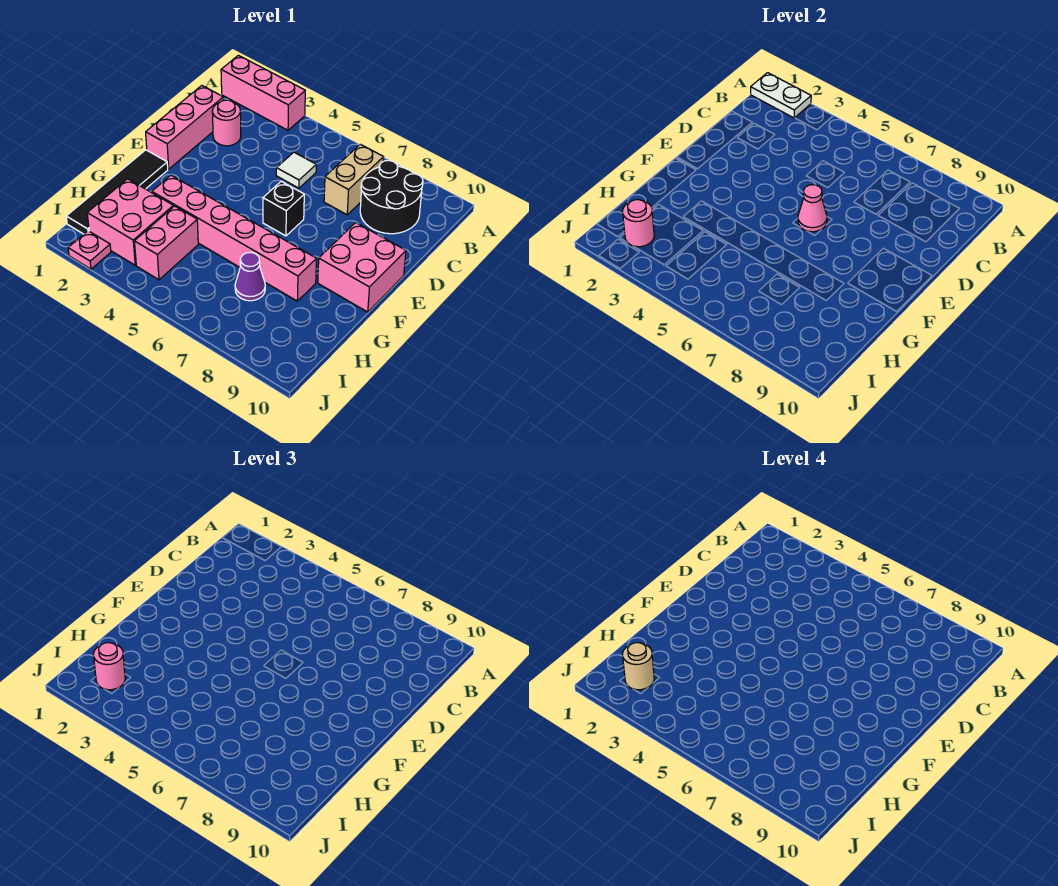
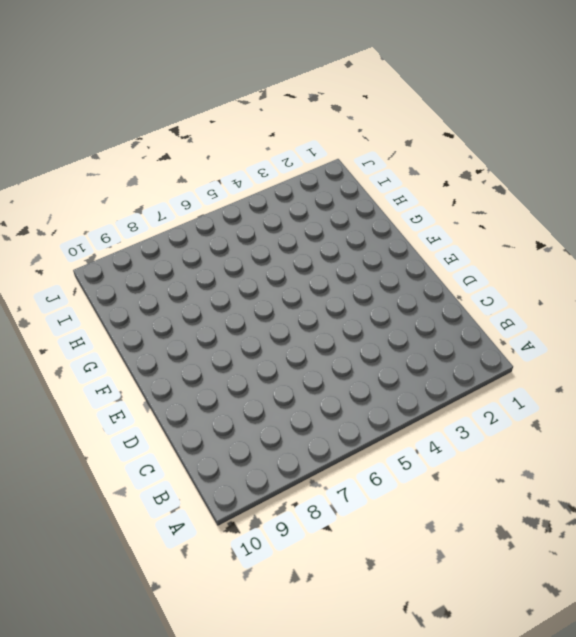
none -> pink brick A1:A3 level 1
none -> tan brick B7:C7 level 1
none -> black round brick B8:C9 level 1

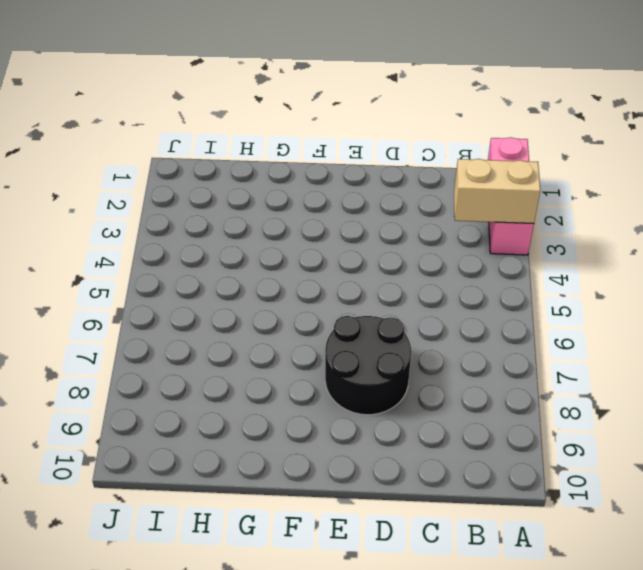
tan brick A3:B3 level 2 -> tan brick B7:C7 level 1
black round brick D7:E8 level 1 -> black round brick B8:C9 level 1
none -> pink brick C1:E1 level 1
none -> pink round brick C2 level 1
none -> white tile C5 level 1

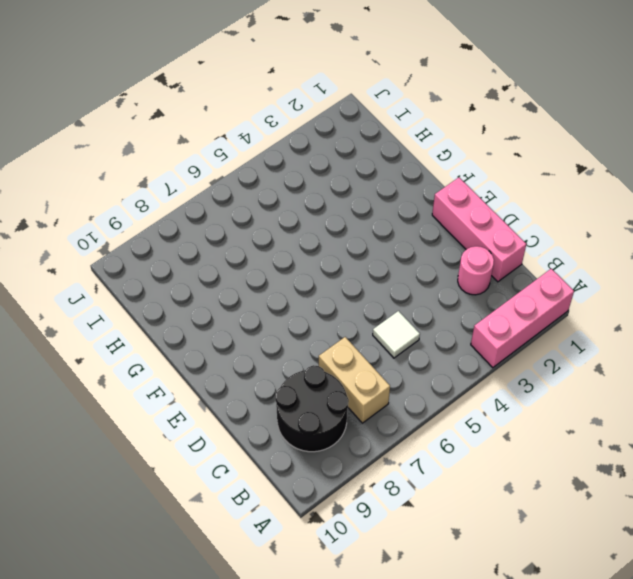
none -> black brick E6 level 1
none -> pink brick E9:F10 level 1
none -> black tile F1:I1 level 1

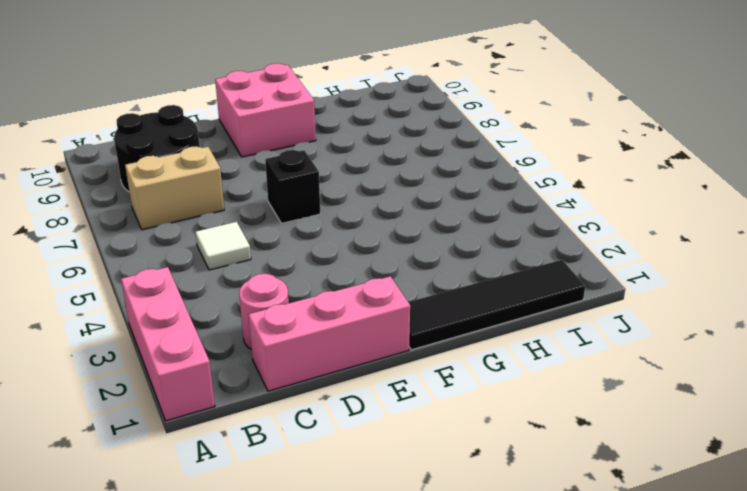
none -> pink brick G3:G8 level 1
none -> pink brick H2:I3 level 1
none -> pink brick H4:I4 level 1

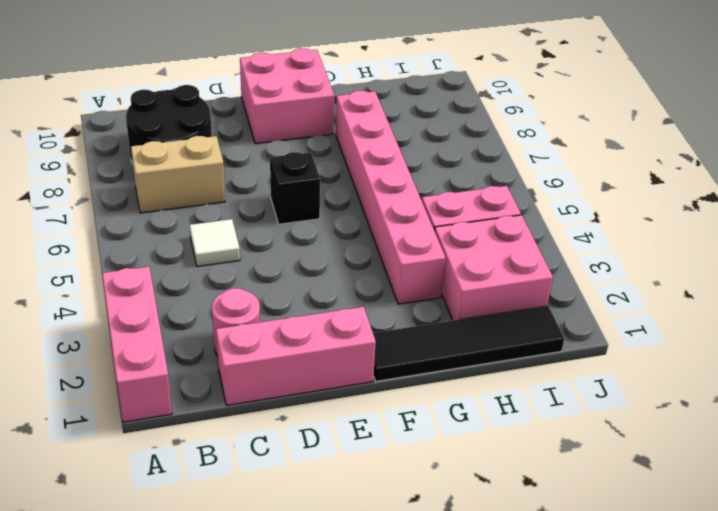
none -> purple cone H7 level 1
none -> pink plate J2 level 1
none -> white plate A1:A2 level 2

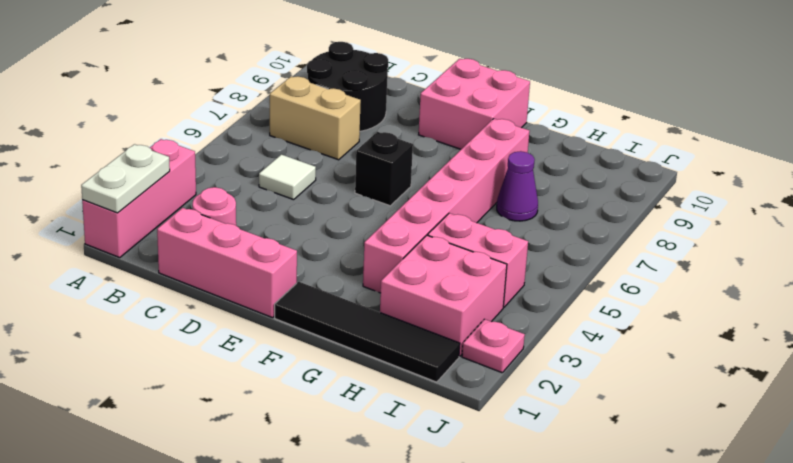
none -> pink cone E6 level 2
none -> pink round brick I2 level 2
none -> pink round brick I2 level 3

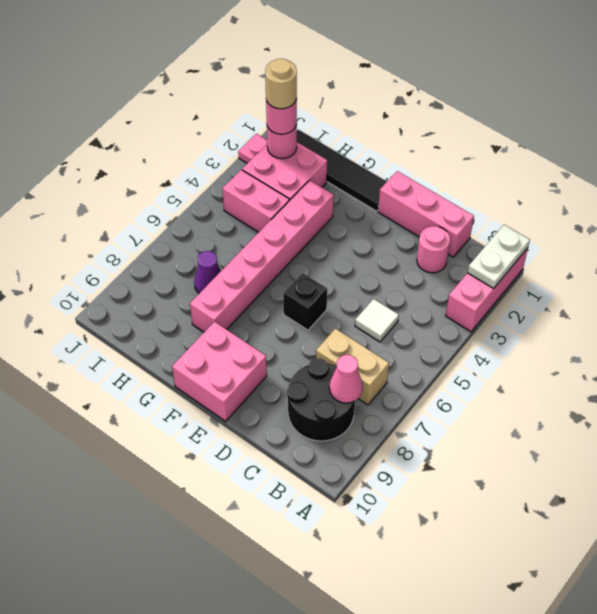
pink cone B8 level 2 -> pink cone E6 level 2

